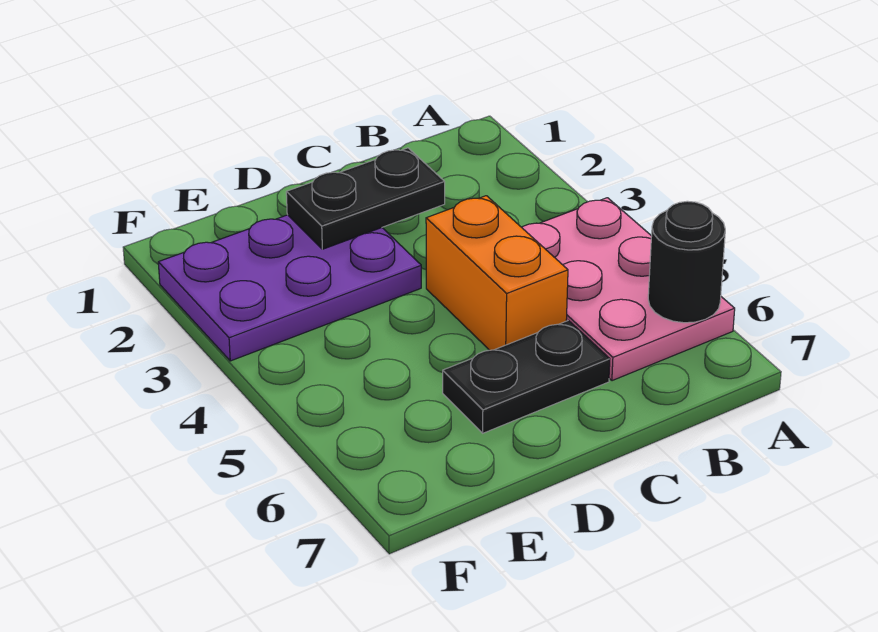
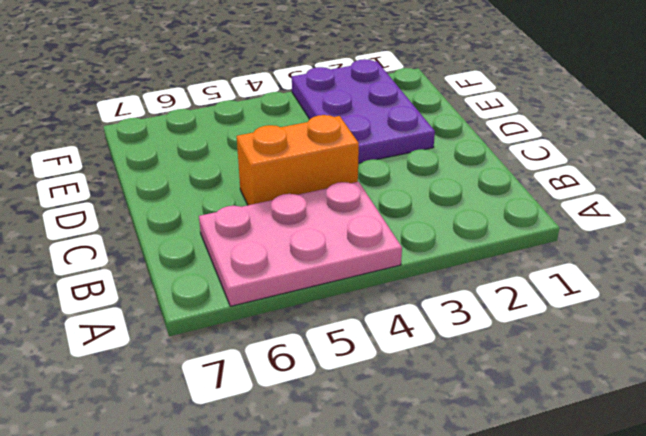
none -> black plate C6:D6 level 1
none -> black round brick A6 level 2

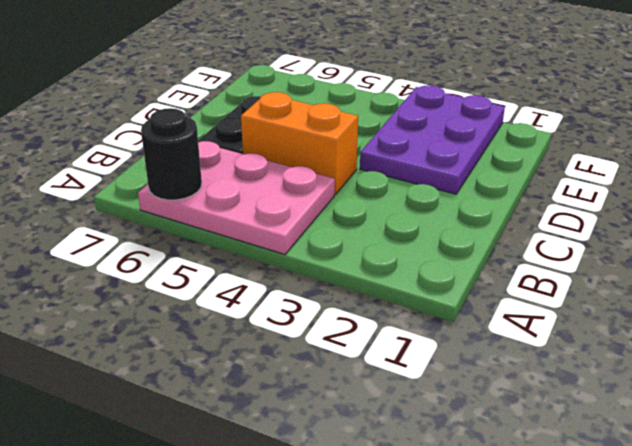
none -> black plate C2:D2 level 2

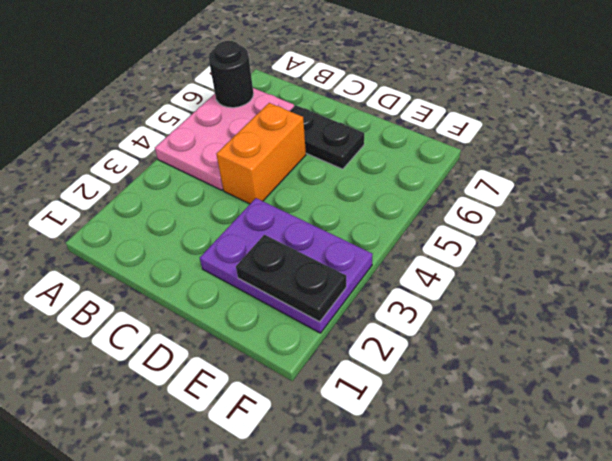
black plate E2:F2 level 2 -> black plate C2:D2 level 2

